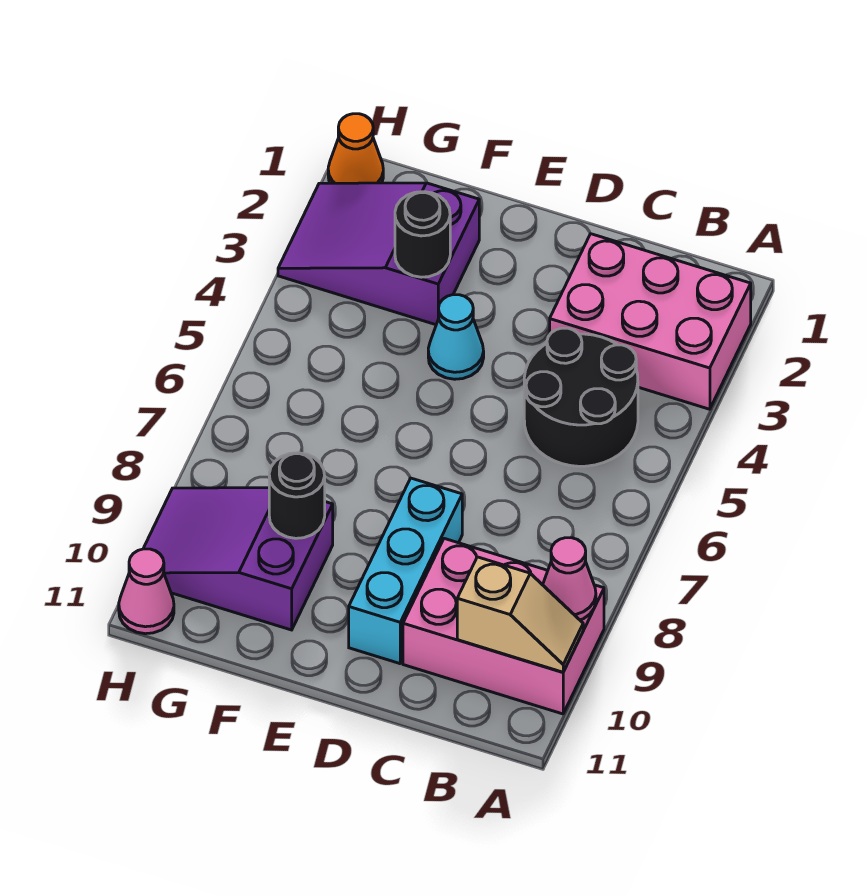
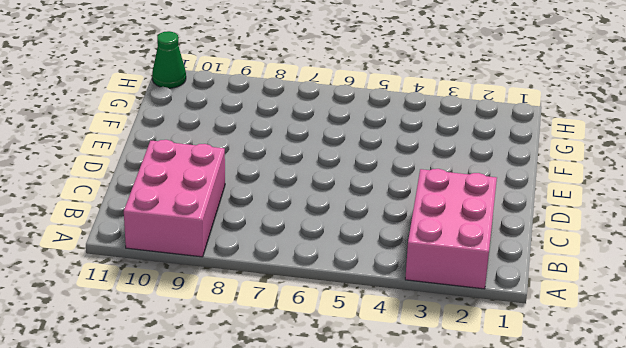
green cone H11 level 1 -> pink cone H11 level 1
none -> black round brick B4:C5 level 1
none -> cyan brick D8:D10 level 1
none -> cyan cone E4 level 1

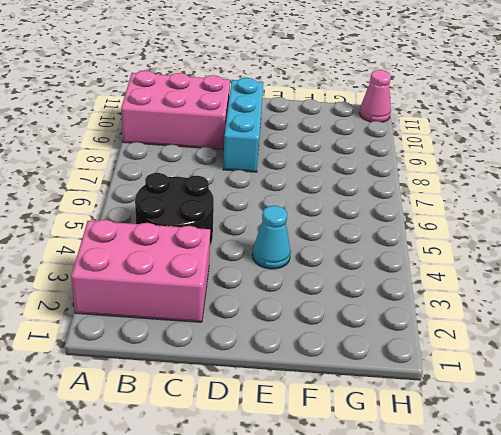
none -> purple slope F2:H3 level 1 top F
none -> purple slope F9:H10 level 1 top F
none -> orange cone H1 level 1

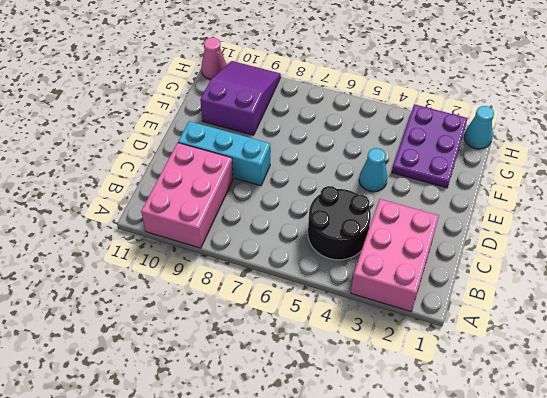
purple plate F2:H3 level 1 -> purple slope F2:H3 level 1 top F
cyan cone H1 level 1 -> orange cone H1 level 1
none -> pink cone A9 level 2
none -> tan slope A10:B10 level 2 top B
none -> black round brick F3 level 2

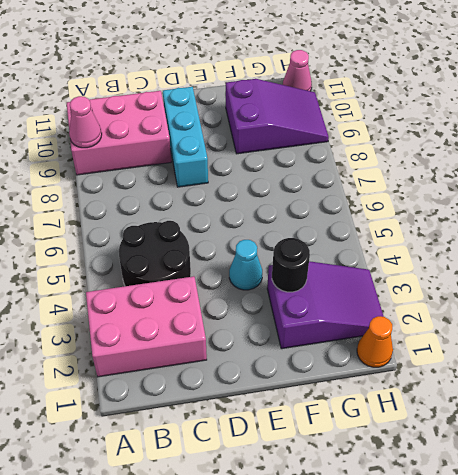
none -> tan slope A10:B10 level 2 top B
none -> black round brick F9 level 2

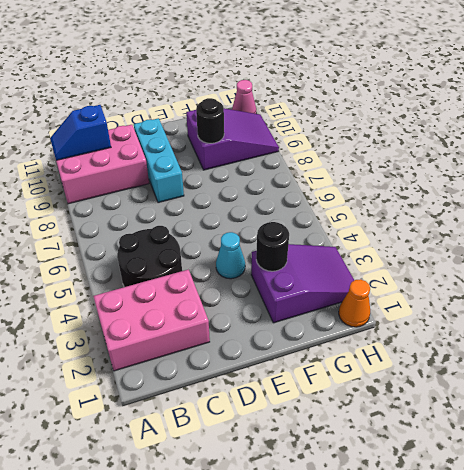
blue slope A10:B10 level 2 top B -> tan slope A10:B10 level 2 top B
none -> pink cone A9 level 2

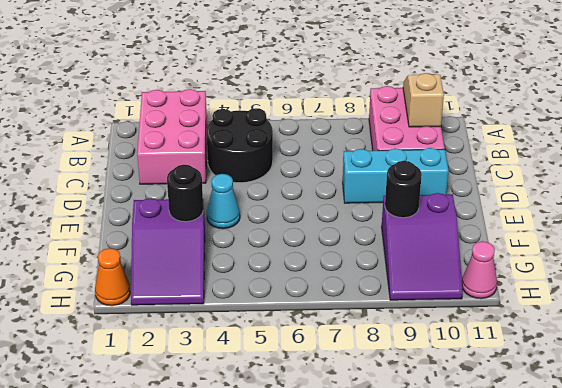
none -> pink cone A9 level 2

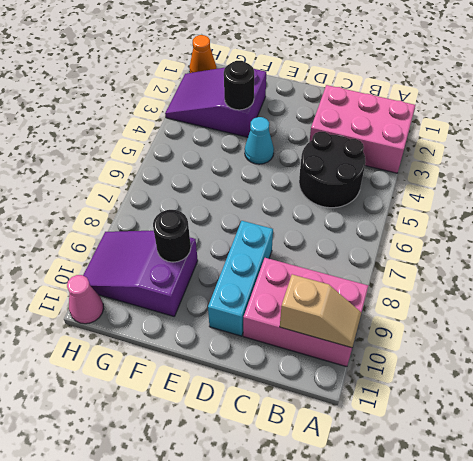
none -> pink cone A9 level 2

